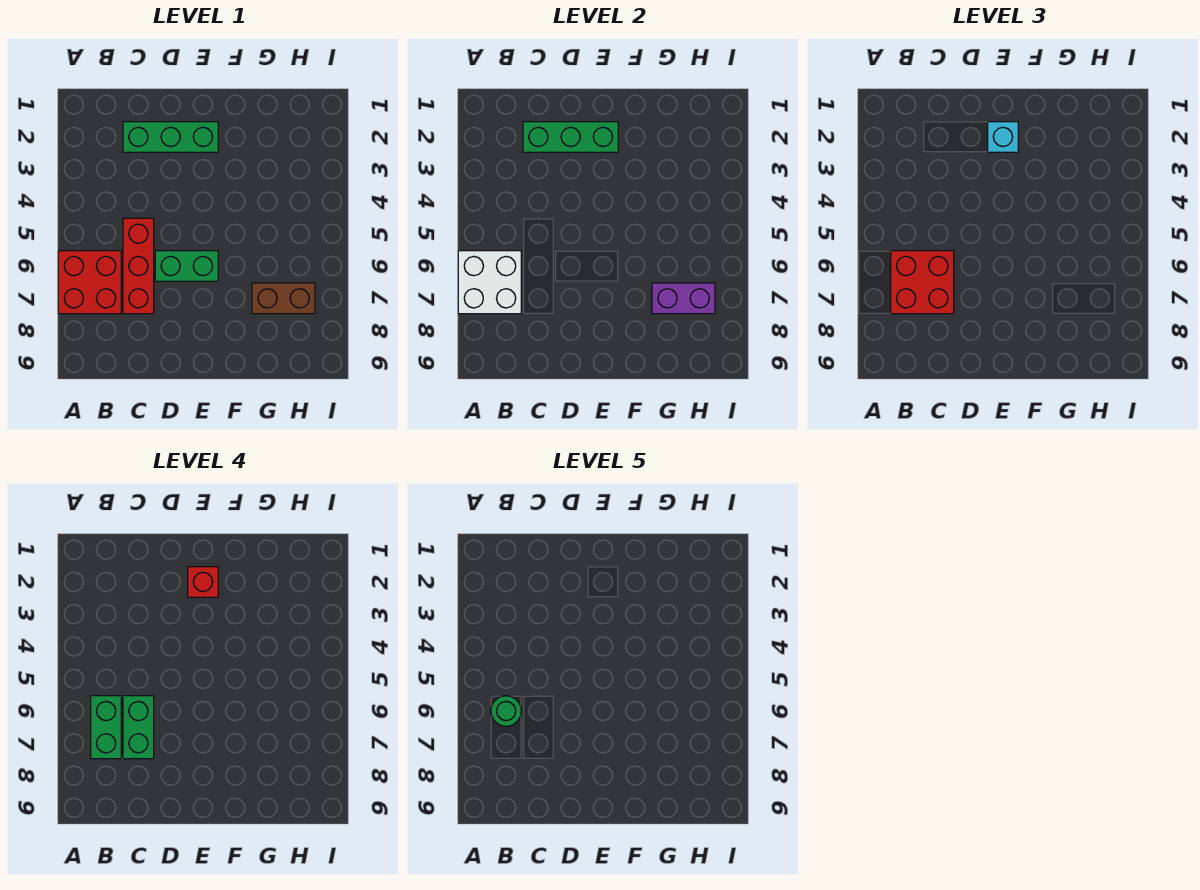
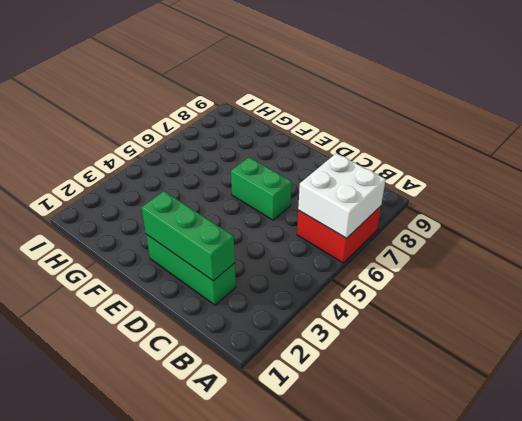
none -> red brick C5:C7 level 1
none -> brown brick G7:H7 level 1
none -> purple brick G7:H7 level 2

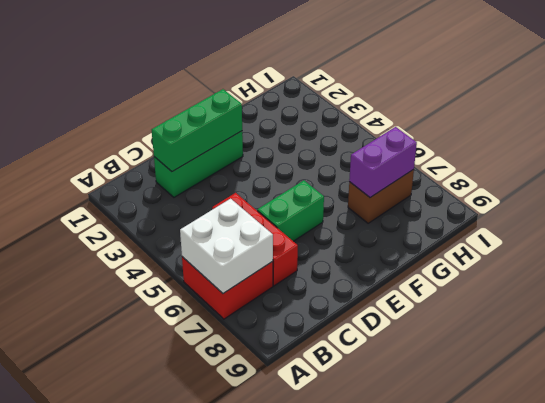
none -> red brick B6:C7 level 3
none -> cyan brick E2 level 3
none -> green brick B6:B7 level 4

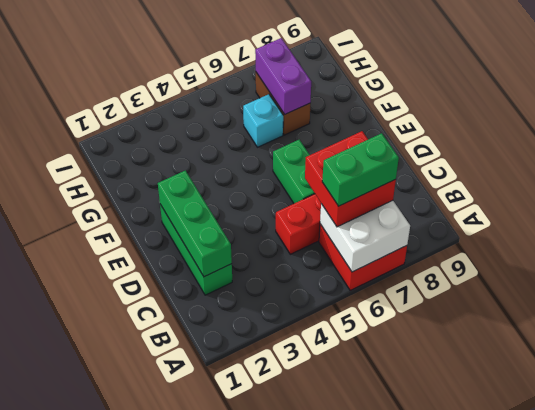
cyan brick G6 level 1 -> cyan brick E2 level 3
none -> green brick C6:C7 level 4
none -> red brick E2 level 4
none -> green round brick B6 level 5

